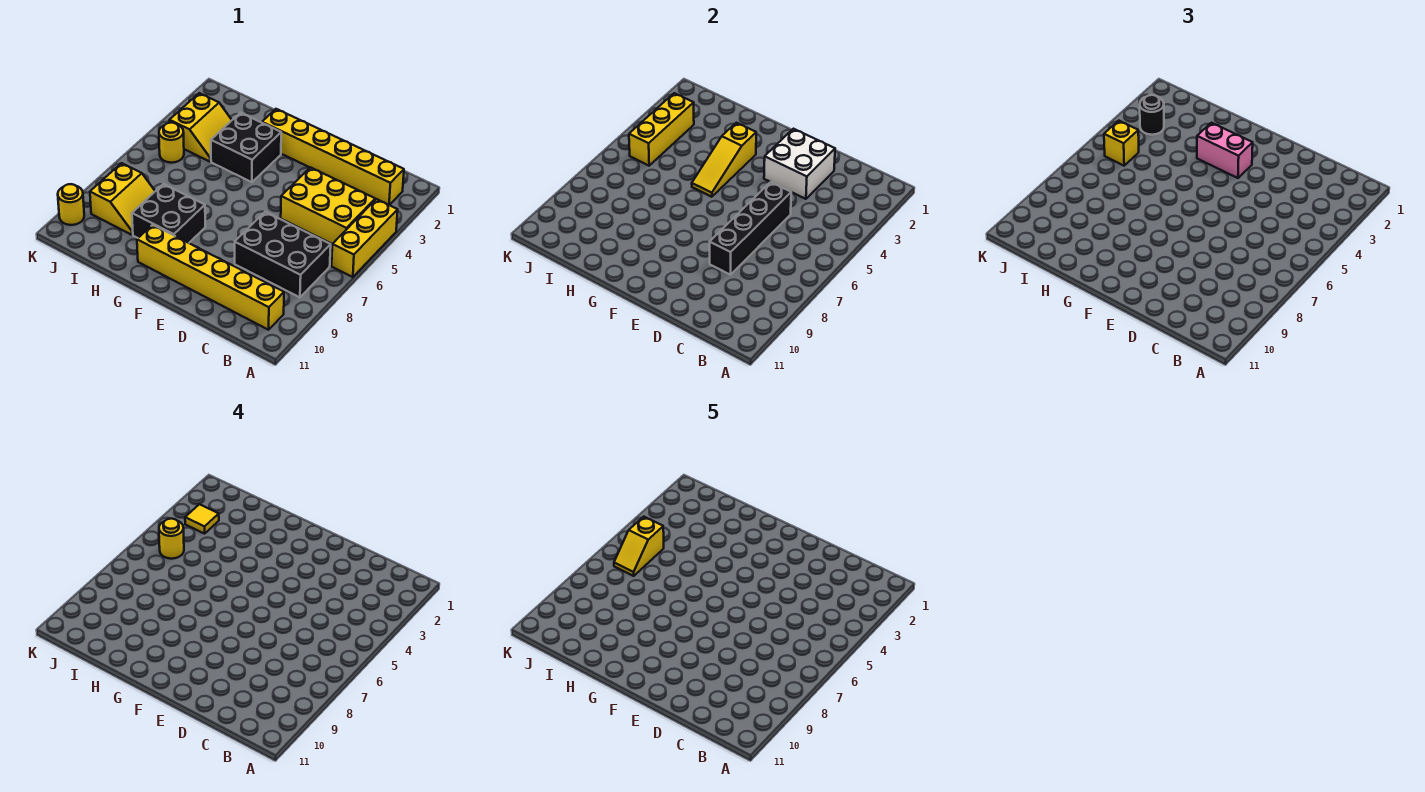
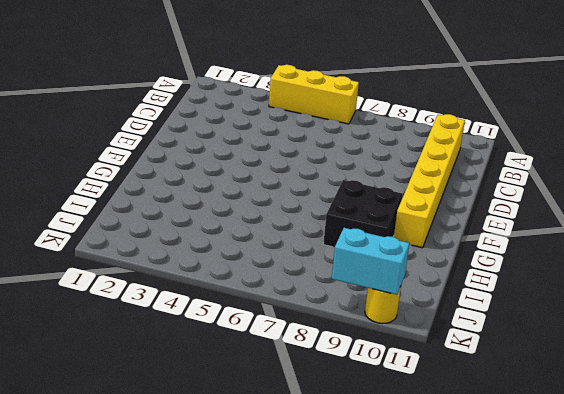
cyan brick K9:K10 level 2 -> none
none -> yellow brick B2:G2 level 1
none -> yellow brick B4:D5 level 1
none -> black brick B7:D8 level 1

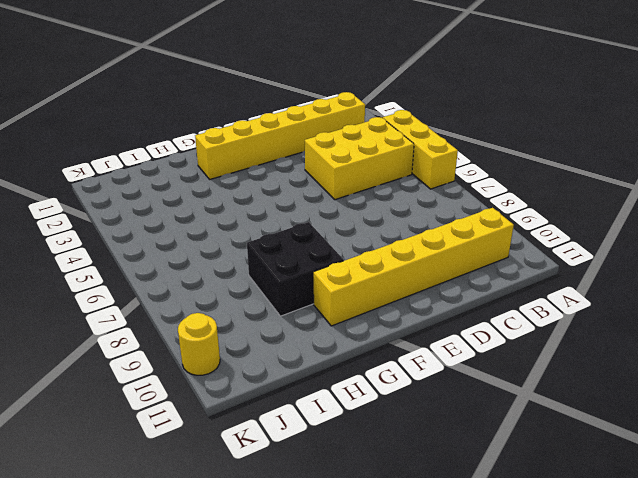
none -> black brick B7:D8 level 1
none -> black brick G3:H4 level 1
none -> yellow slope I3:J4 level 1 top J

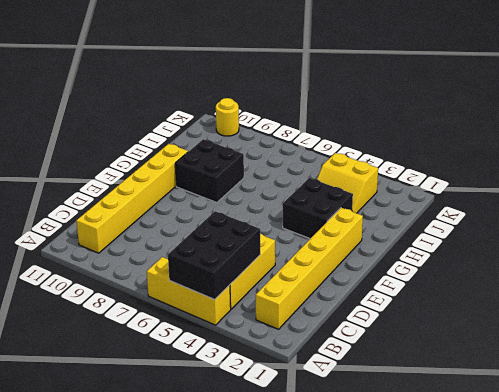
black brick A4:C5 level 2 -> black brick B7:D8 level 1
none -> yellow slope I8:J9 level 1 top J
none -> yellow round brick J5 level 1
none -> white brick D2:E3 level 2

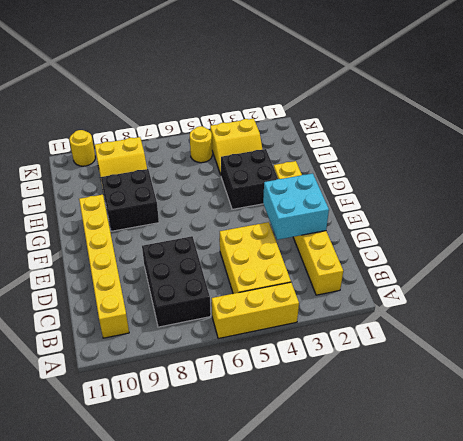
cyan brick D2:E3 level 2 -> white brick D2:E3 level 2
none -> black brick D5:D8 level 2
none -> yellow slope G3:G5 level 2 top 3
none -> yellow brick J3:J5 level 2

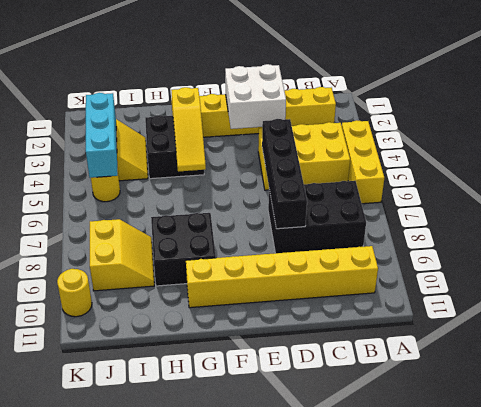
cyan brick J3:J5 level 2 -> yellow brick J3:J5 level 2
none -> pink brick F3:G3 level 3
none -> black round brick J3 level 3
none -> yellow brick J5 level 3

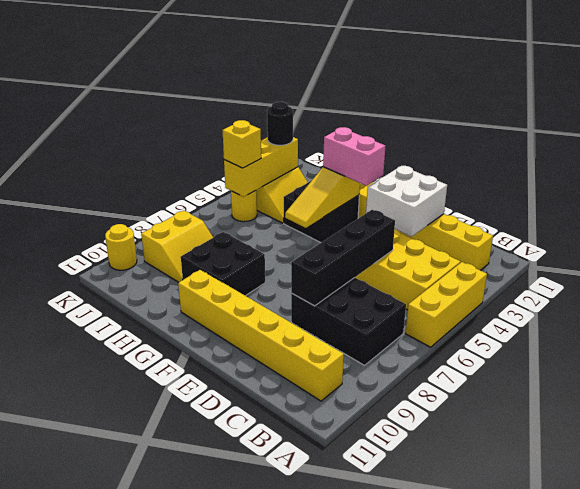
none -> yellow tile J3 level 4
none -> yellow round brick J5 level 4
none -> yellow slope J5:J6 level 5 top 5

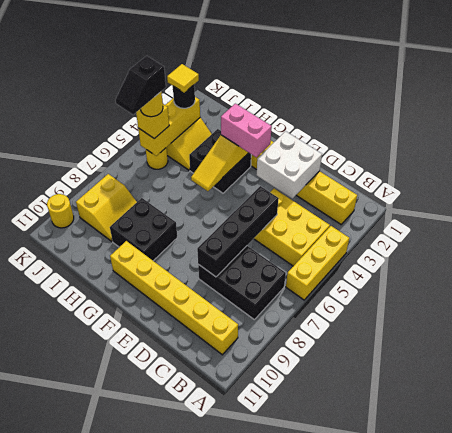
black slope J5:J6 level 5 top 5 -> yellow slope J5:J6 level 5 top 5

